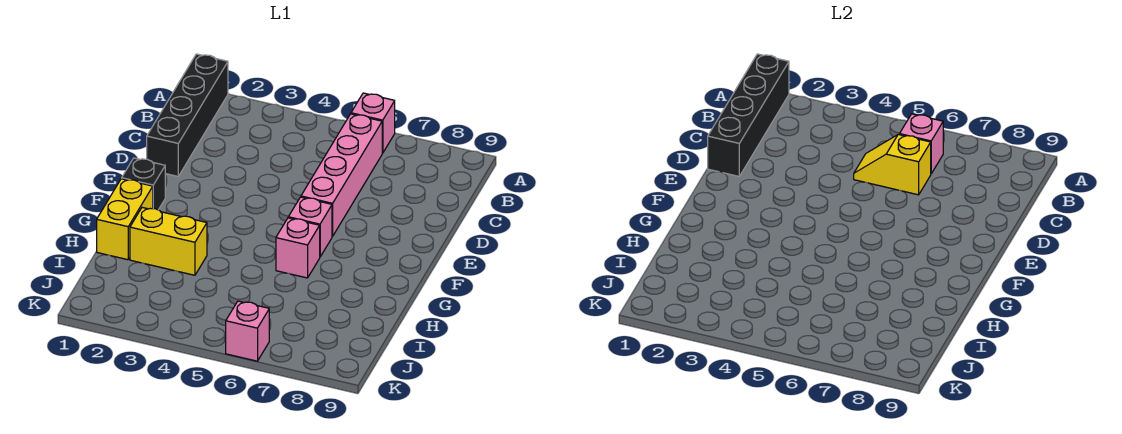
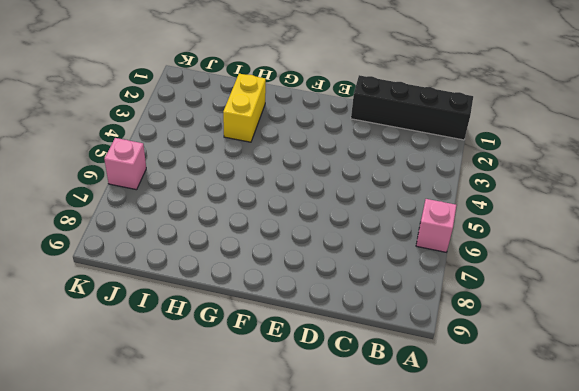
none -> pink brick B6:E6 level 1
none -> black brick F1 level 1
none -> pink brick F6 level 1

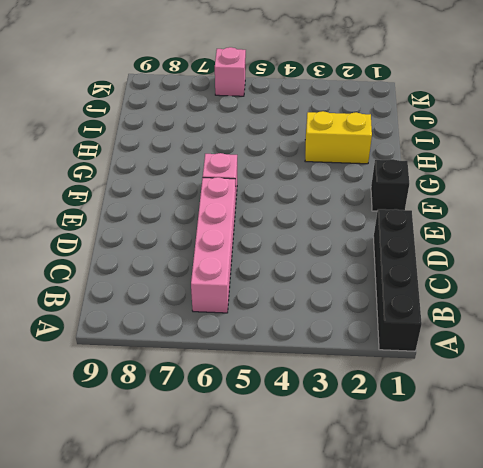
none -> pink brick A6 level 1
none -> yellow brick G1:H1 level 1
none -> pink brick G6 level 1

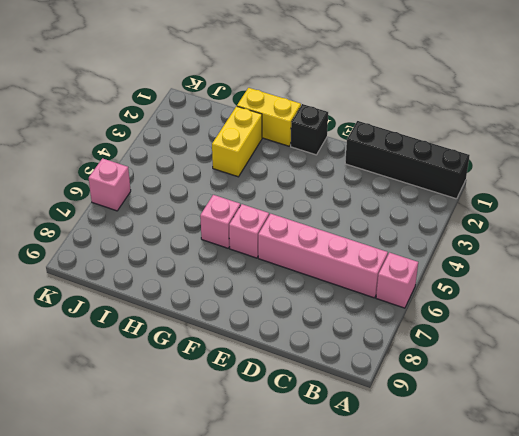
none -> black brick A1:D1 level 2
none -> pink brick B6 level 2
none -> yellow slope C5:C6 level 2 top 6

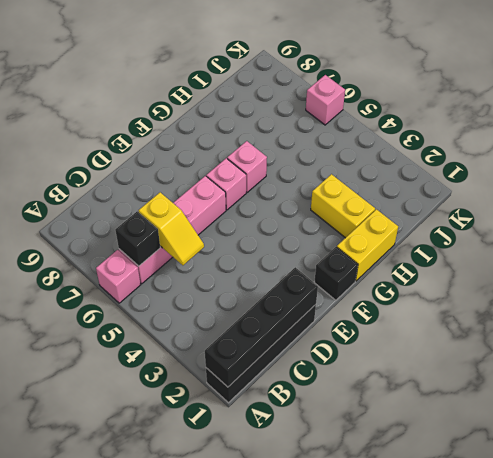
black brick B6 level 2 -> pink brick B6 level 2

